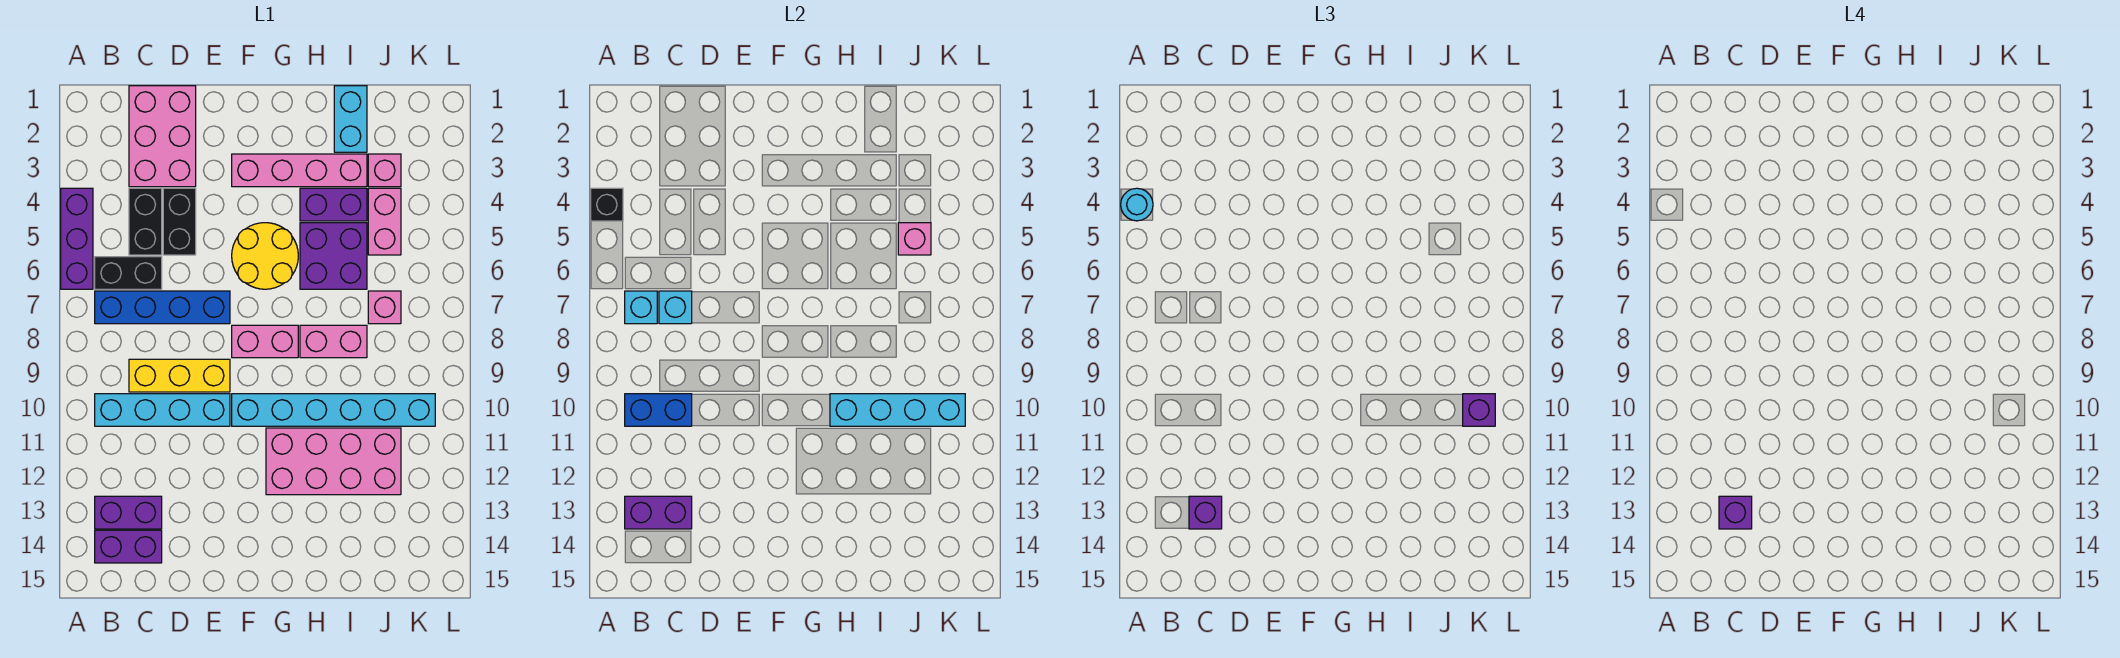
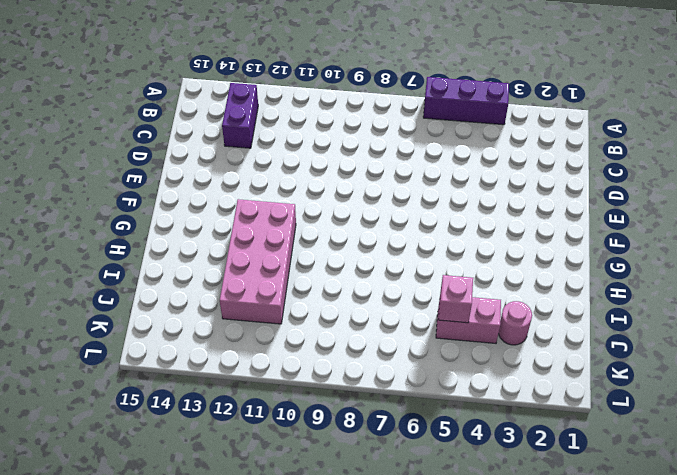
pink round brick J3 level 1 -> pink brick J3 level 1
none -> black brick B6:C6 level 1
none -> blue brick B7:E7 level 1
none -> cyan brick B10:E10 level 1
none -> purple brick B14:C14 level 1

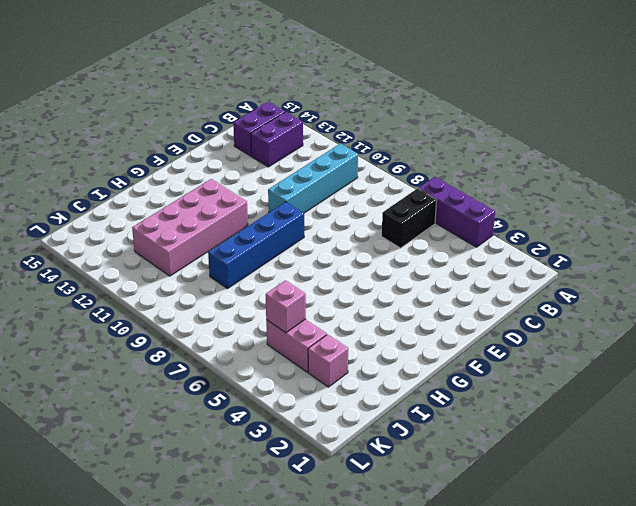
blue brick F9:I9 level 1 -> blue brick B7:E7 level 1
none -> pink brick C1:D3 level 1
none -> black brick C4:C5 level 1
none -> yellow brick C9:E9 level 1
none -> black brick D4:D5 level 1

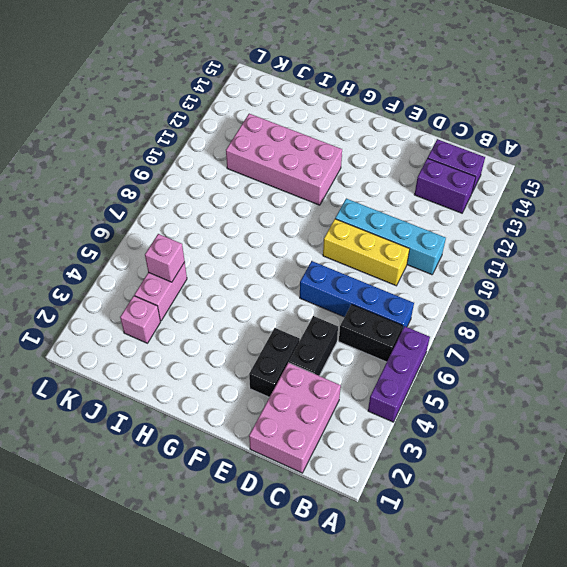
black brick E3:E4 level 1 -> black brick C4:C5 level 1
none -> pink brick F3:I3 level 1
none -> yellow round brick F5:G6 level 1
none -> pink brick F8:G8 level 1
none -> cyan brick F10:K10 level 1

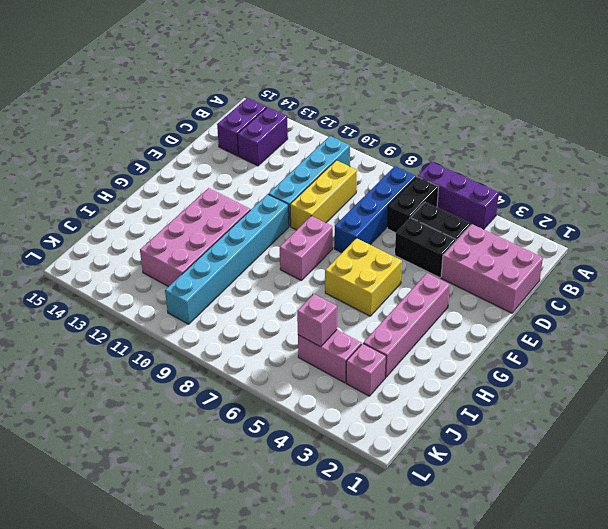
yellow brick F5:G6 level 1 -> yellow round brick F5:G6 level 1
none -> purple brick H4:I4 level 1
none -> purple brick H5:I6 level 1
none -> pink brick H8:I8 level 1
none -> cyan brick I1:I2 level 1

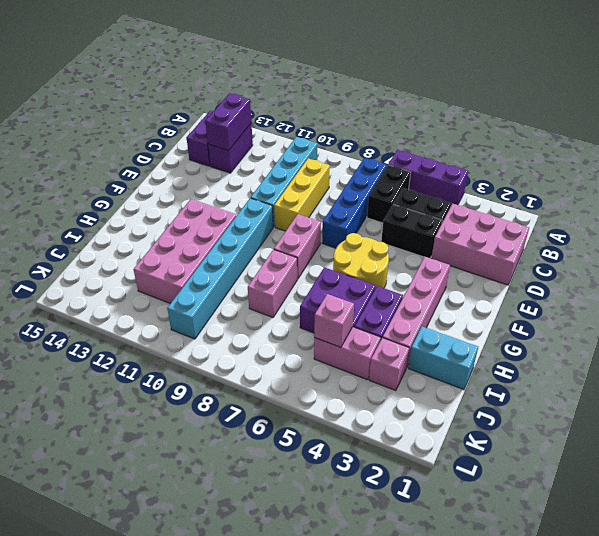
none -> pink brick J7 level 1
none -> black brick A4 level 2
none -> cyan brick B7 level 2
none -> blue brick B10:C10 level 2

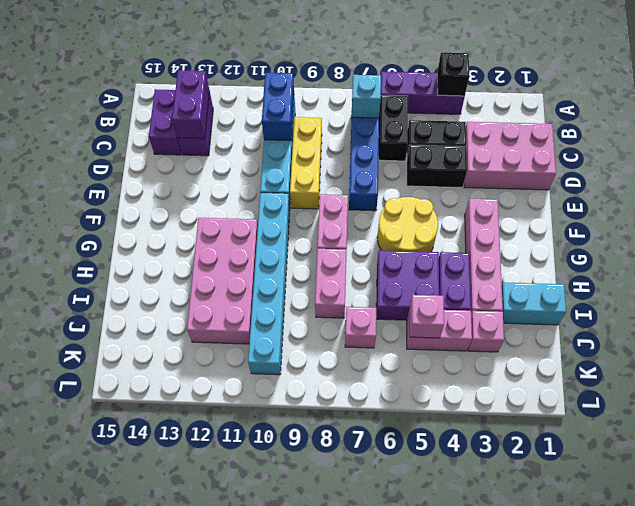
none -> cyan brick C7 level 2
none -> cyan brick H10:K10 level 2
none -> cyan round brick A4 level 3
none -> purple brick C13 level 3

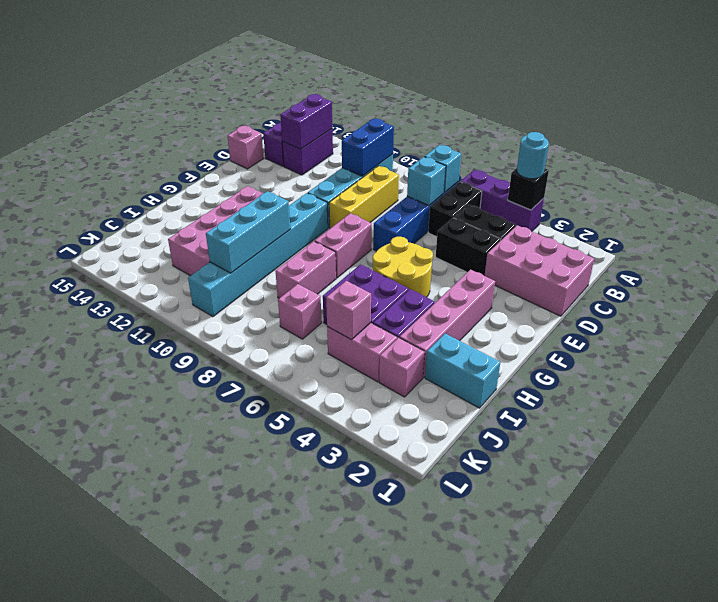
pink brick D15 level 1 -> none
cyan brick H10:J10 level 2 -> cyan brick H10:K10 level 2
none -> purple brick C13 level 3
none -> purple brick K10 level 3
none -> purple brick C13 level 4

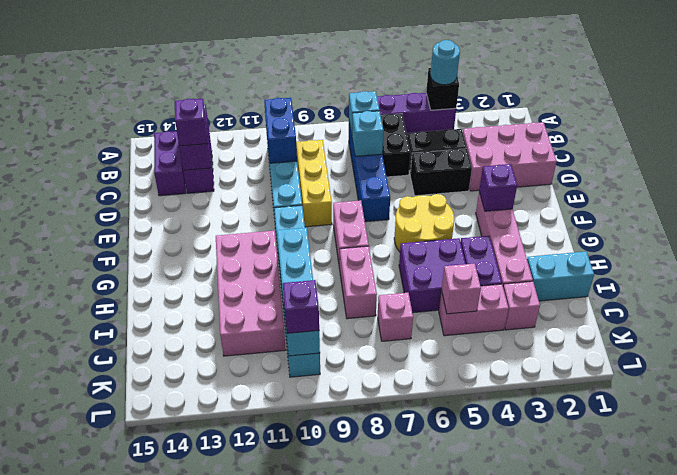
purple brick F3 level 2 -> purple brick C13 level 4

